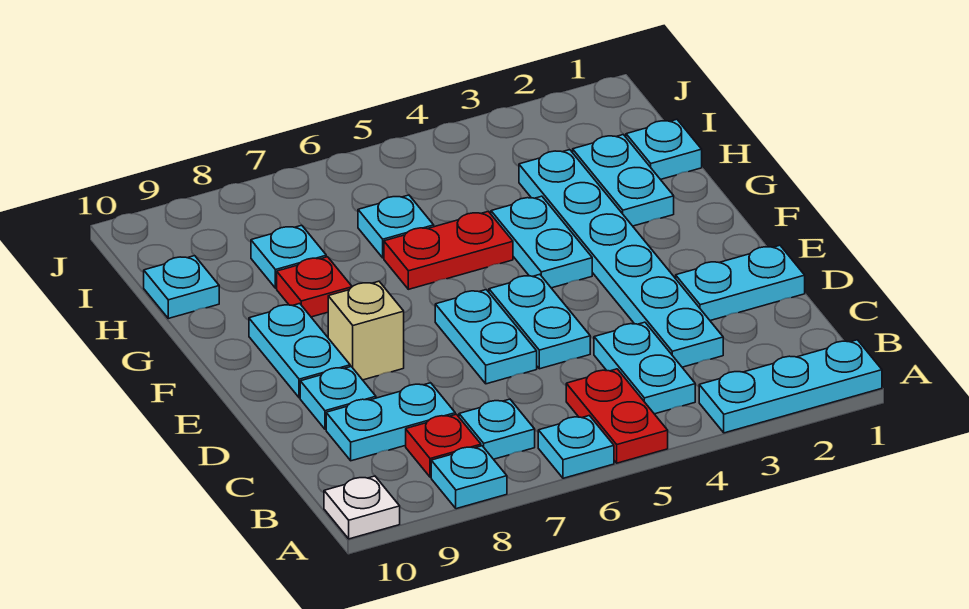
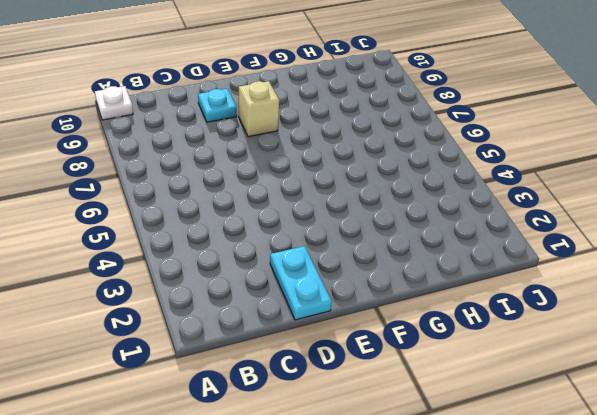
none -> cyan plate A1:A3 level 1
none -> red plate A5:B5 level 1
none -> cyan plate A6 level 1

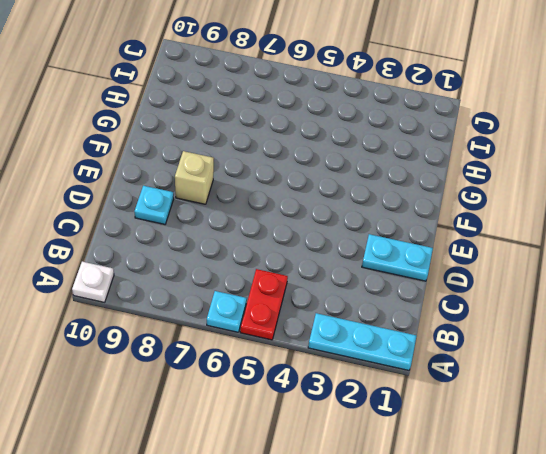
none -> cyan plate A8 level 1
none -> cyan plate B4:C4 level 1
none -> cyan plate B7 level 1

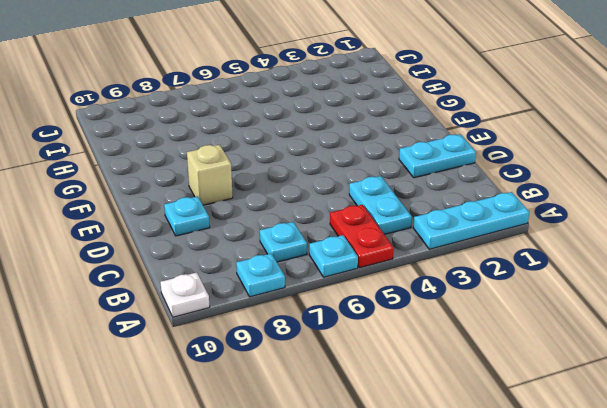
none -> red plate B8 level 1
none -> cyan plate C3:H3 level 1
none -> cyan plate C8:C9 level 1

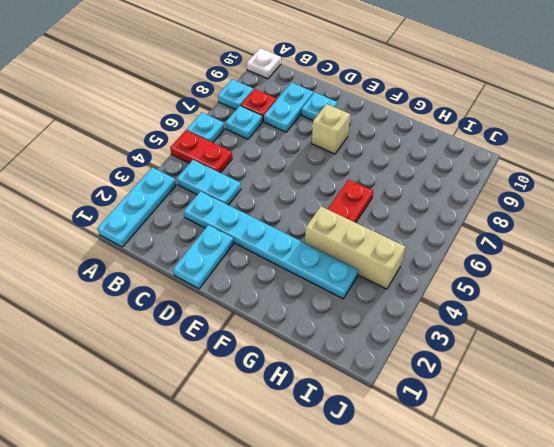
tan brick G4:I4 level 1 -> cyan plate F4:G4 level 1
none -> cyan plate D5:E5 level 1
none -> cyan plate D6:E6 level 1
none -> cyan plate E9:F9 level 1

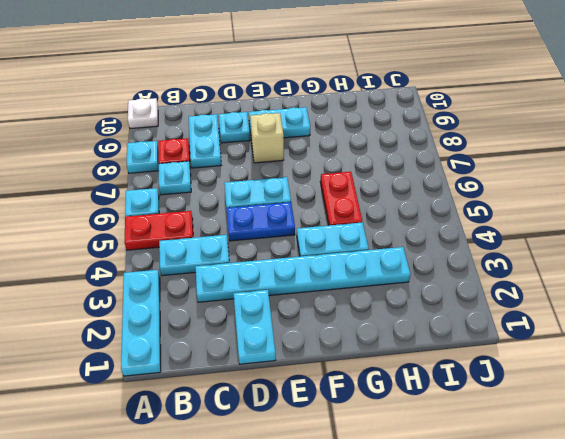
blue plate D5:E5 level 1 -> cyan plate D5:E5 level 1
none -> cyan plate G2:H2 level 1
none -> red plate G8 level 1
none -> cyan plate H1 level 1

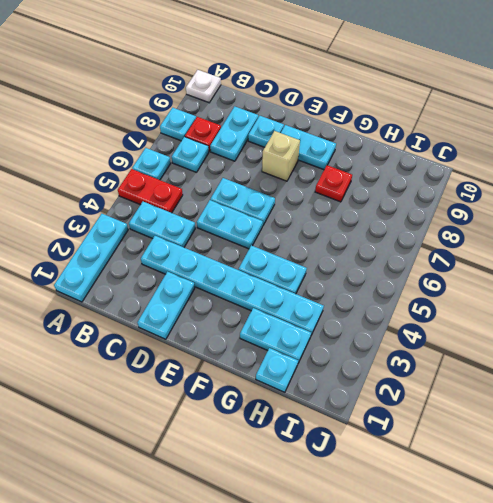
none -> red plate G5:G6 level 1
none -> cyan plate H6 level 1
none -> cyan plate H8 level 1

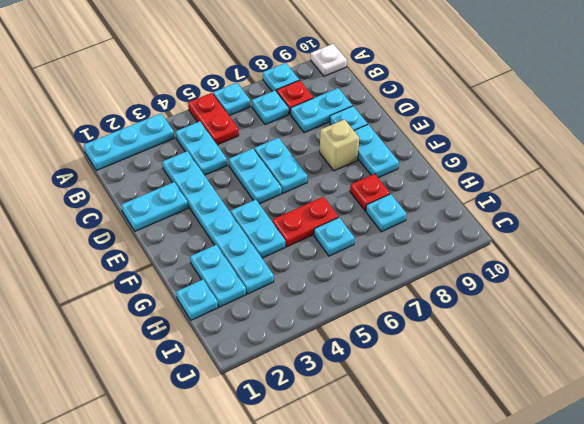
none -> cyan plate H10 level 1

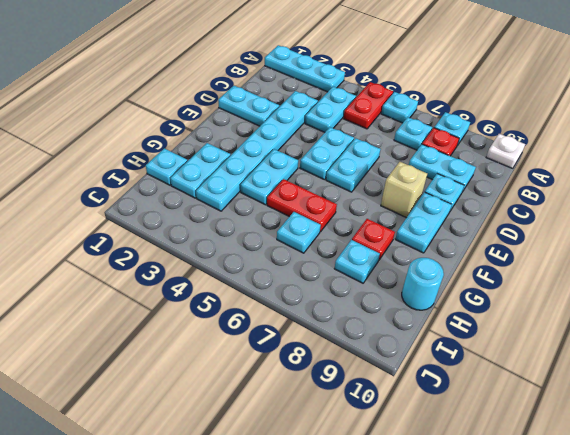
cyan round brick H10 level 1 -> cyan plate H10 level 1

